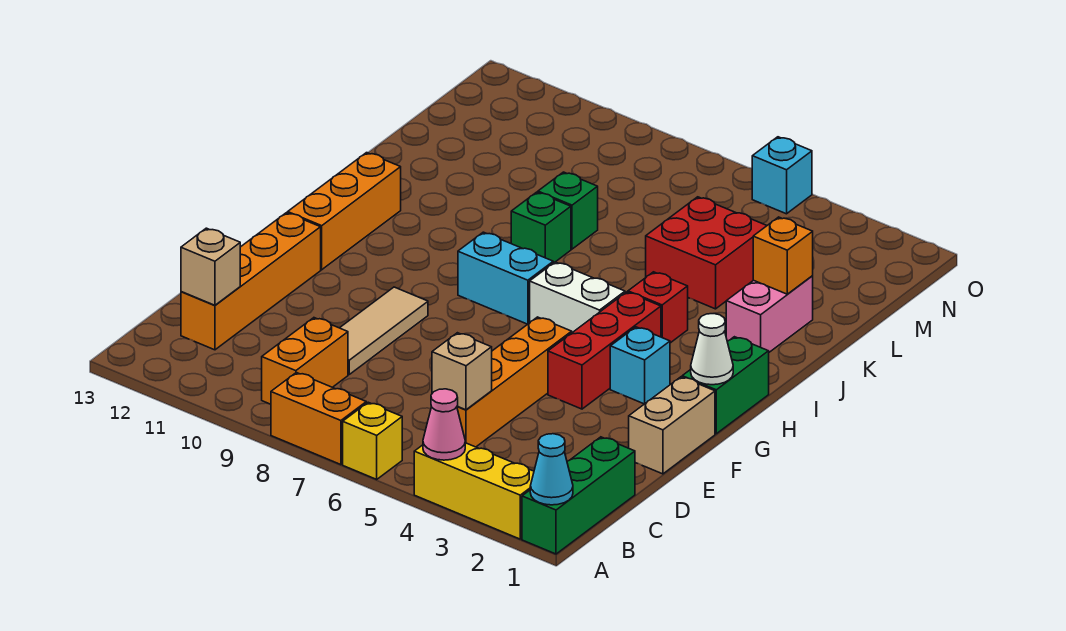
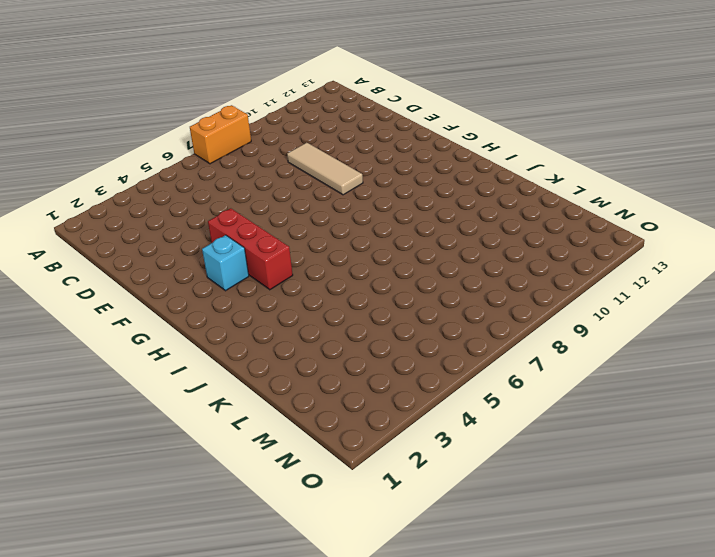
none -> green brick A1:C1 level 1
none -> yellow brick A2:A4 level 1
none -> yellow brick A6 level 1

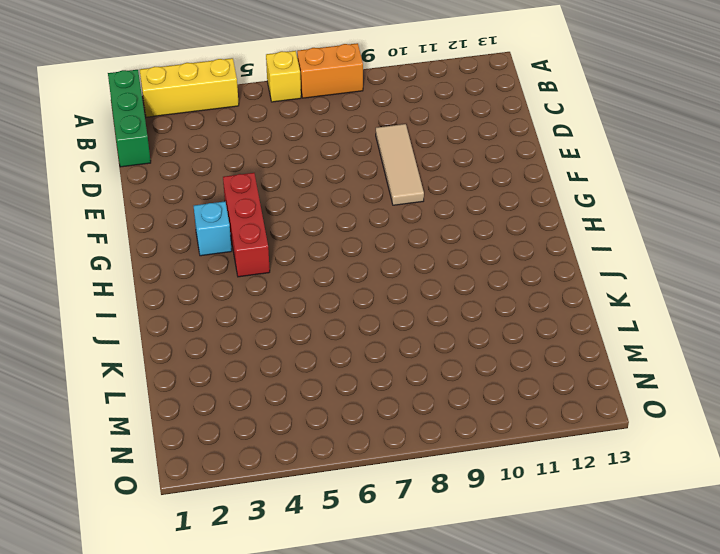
none -> orange brick B9:C9 level 1
none -> orange brick C5:F5 level 1
none -> orange brick C12:F12 level 1

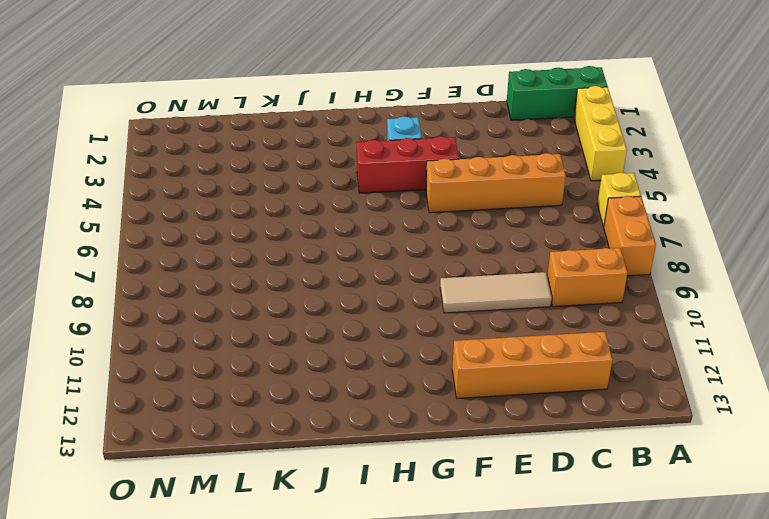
none -> tan brick E1:F1 level 1
none -> green brick G1:H1 level 1
none -> orange brick G12:I12 level 1

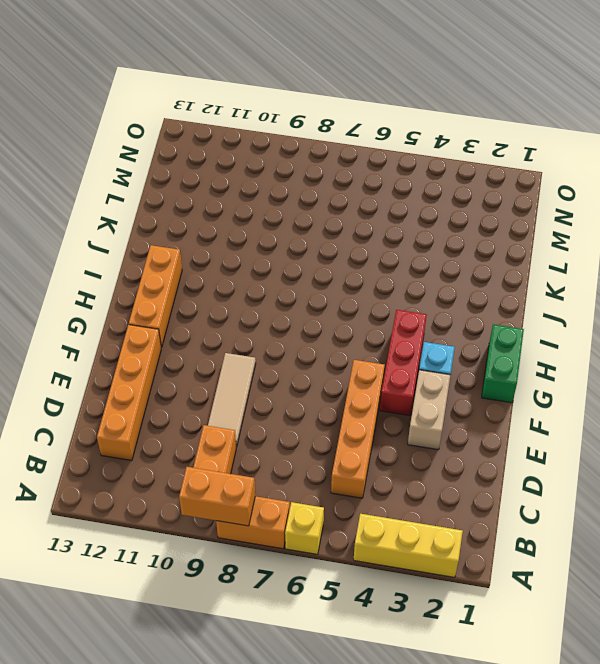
orange brick A8:A9 level 2 -> none
tan brick E3:F3 level 1 -> tan brick E1:F1 level 1
none -> green brick A1:C1 level 1
none -> white brick H5:H6 level 1
none -> cyan brick H7:H8 level 1

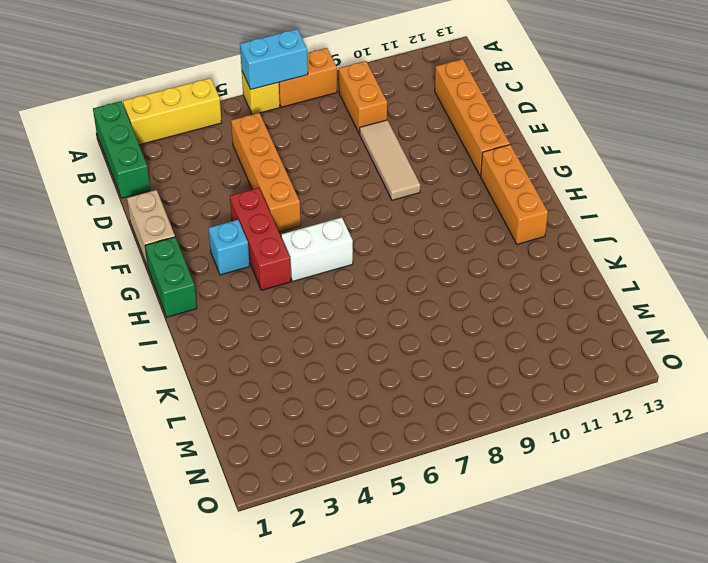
cyan brick A6:A7 level 2 -> cyan brick H7:H8 level 1
none -> red brick I4 level 1
none -> pink brick J2:K2 level 1
none -> green brick J8 level 1

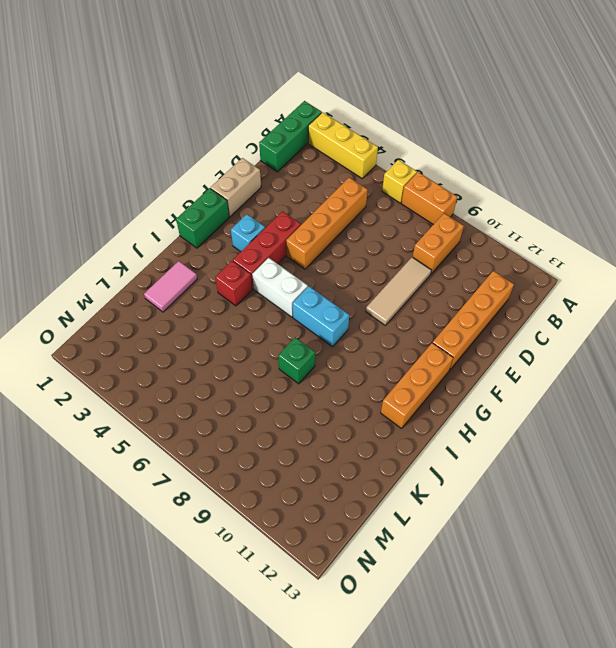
pink tile J2:K2 level 1 -> pink brick J2:K2 level 1
none -> red brick K4:L5 level 1
none -> green brick K8 level 1
none -> cyan brick O5 level 1

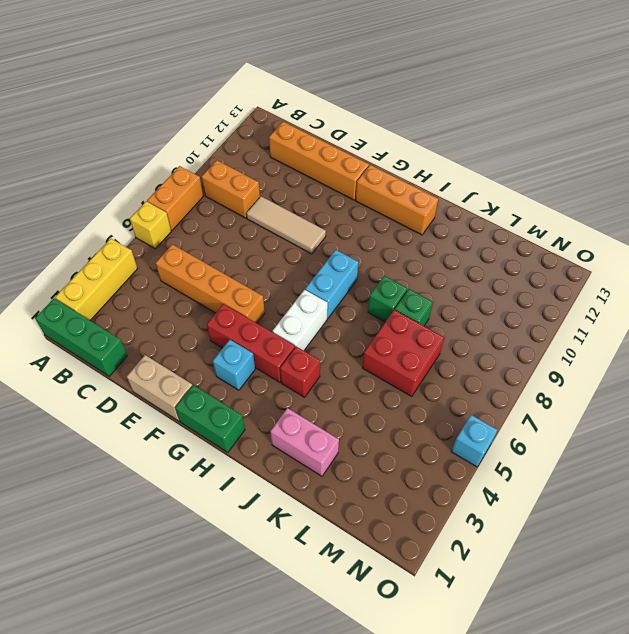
red brick K6:L7 level 1 -> red brick K4:L5 level 1
none -> cyan cone A1 level 2
none -> pink cone A4 level 2
none -> tan brick C5 level 2

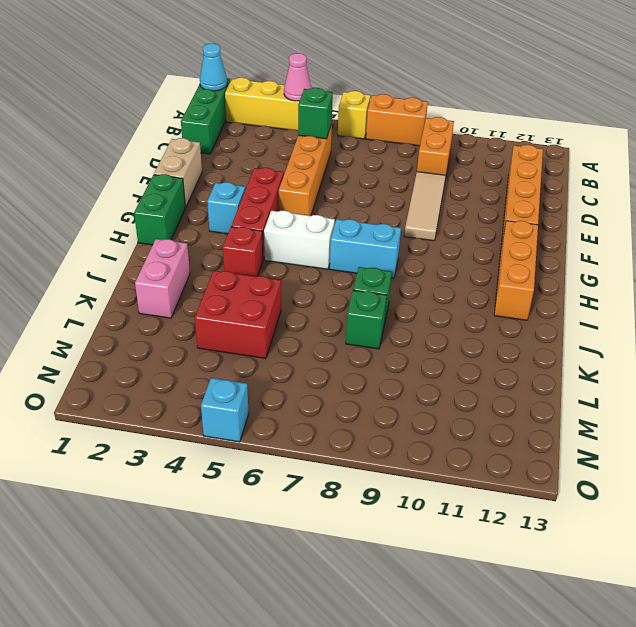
green brick C5 level 2 -> tan brick C5 level 2
none -> tan brick C12 level 2
none -> white cone G1 level 2
none -> orange brick K2 level 2

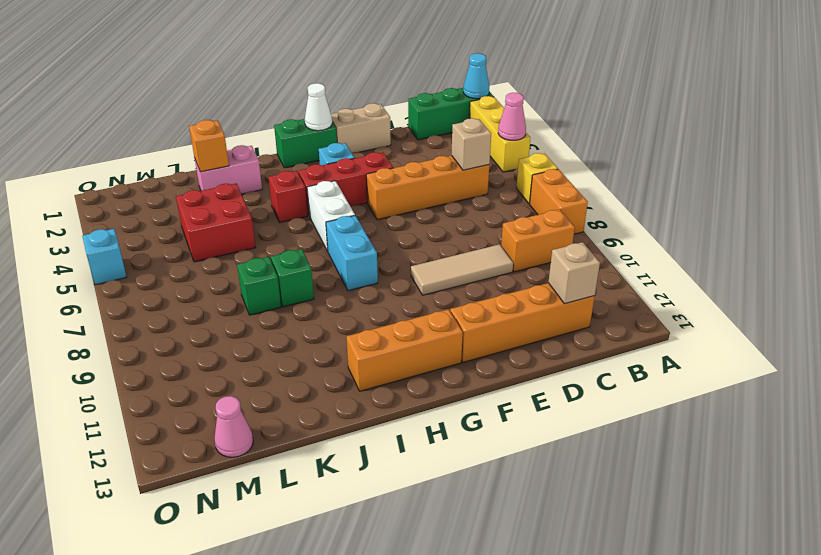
pink cone M13 level 1 -> none

